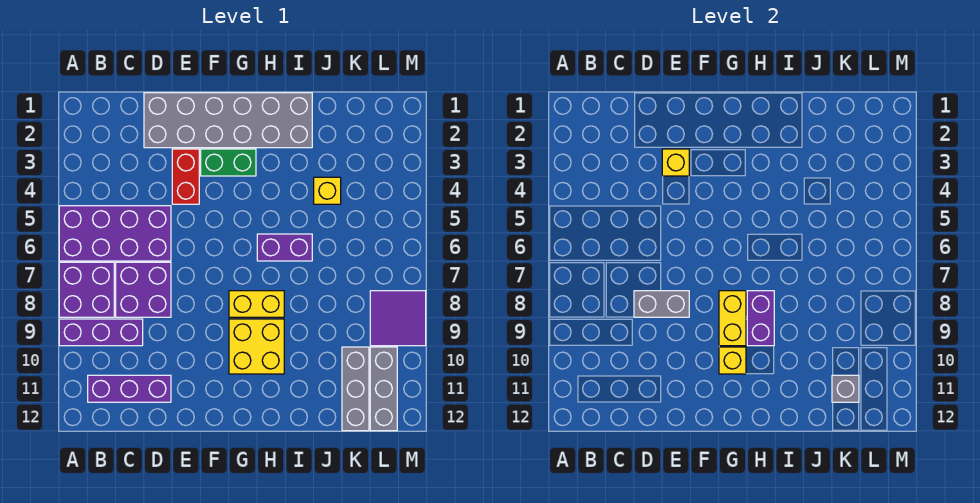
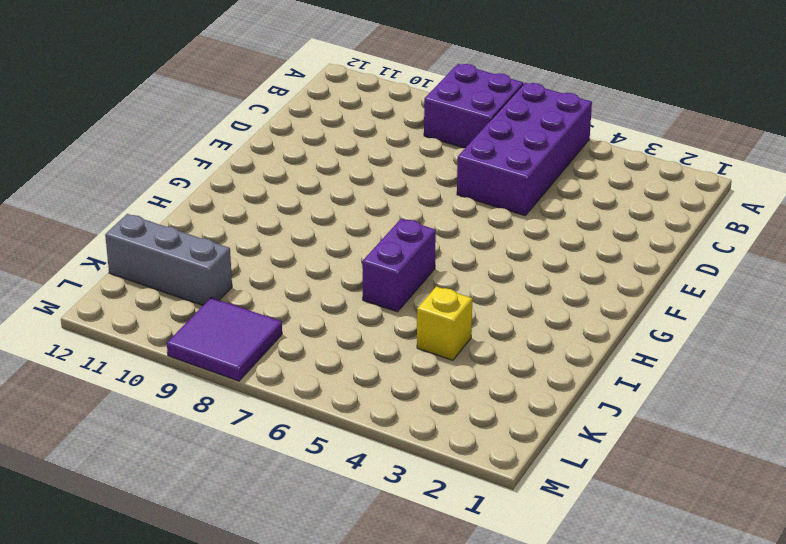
none -> purple brick A9:C9 level 1
none -> purple brick B11:D11 level 1
none -> purple brick C7:D8 level 1

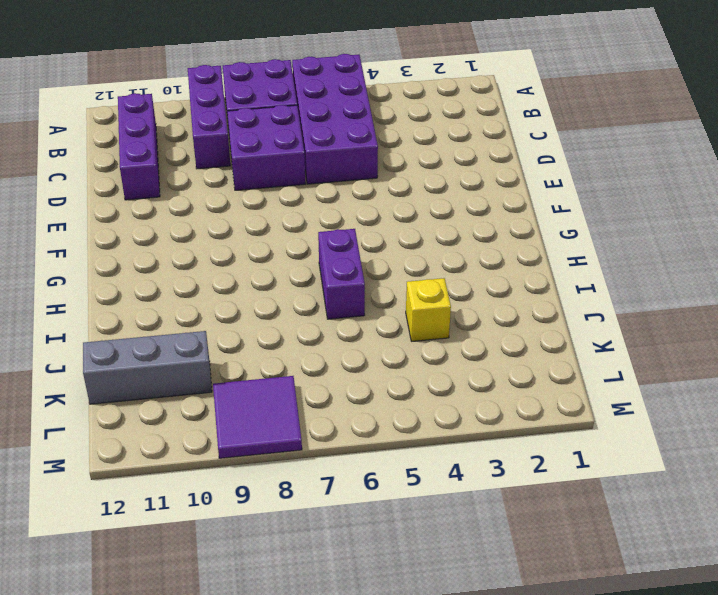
none -> grey brick D1:I2 level 1
none -> red brick E3:E4 level 1
none -> green brick F3:G3 level 1

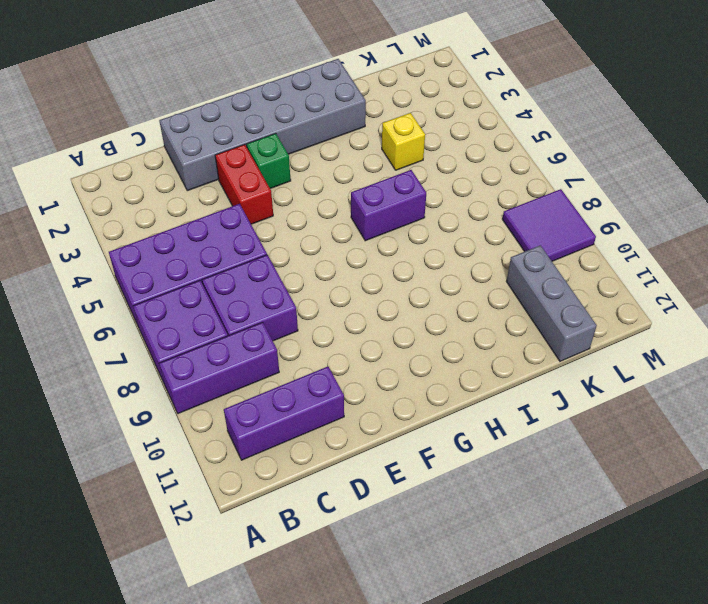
green brick F3 level 1 -> green brick F3:G3 level 1
none -> yellow brick G8:H8 level 1
none -> yellow brick G9:H10 level 1
none -> grey brick L10:L12 level 1

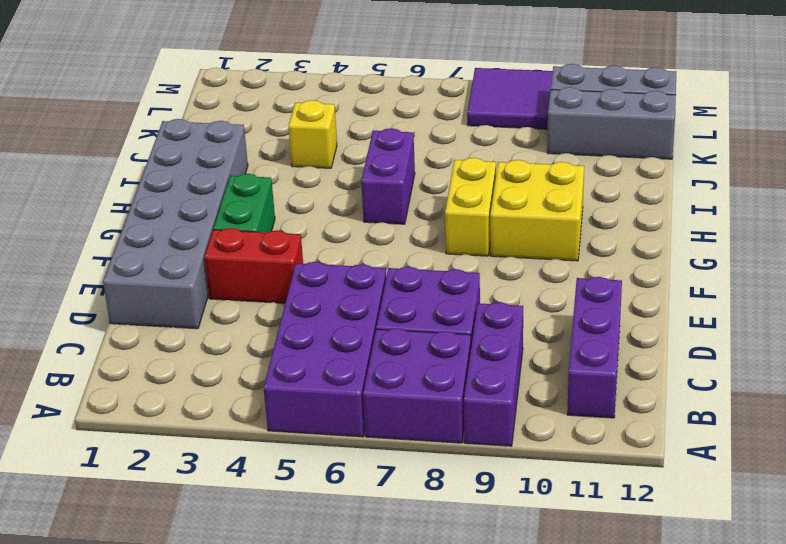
none -> grey brick D8:E8 level 2
none -> yellow brick E3 level 2
none -> yellow brick G8:G9 level 2

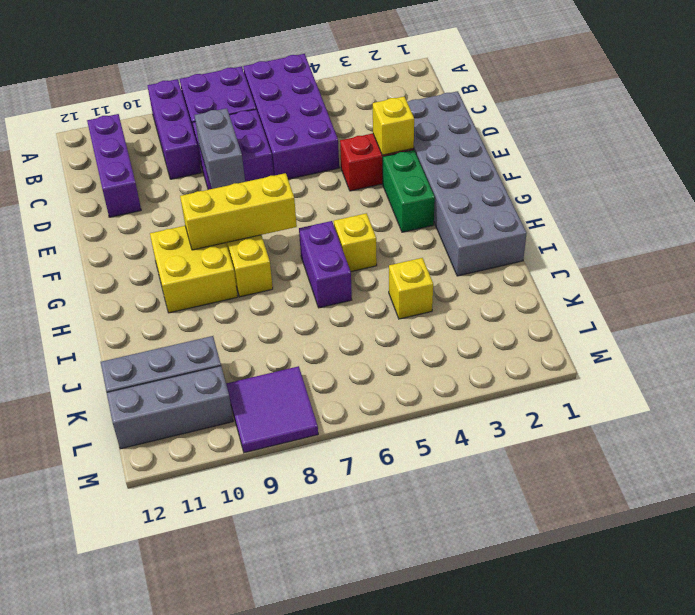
yellow brick G7:G9 level 2 -> yellow brick G8:G9 level 2
yellow brick H5 level 1 -> yellow brick G10 level 2
none -> purple brick H8:H9 level 2
none -> grey brick K11 level 2

